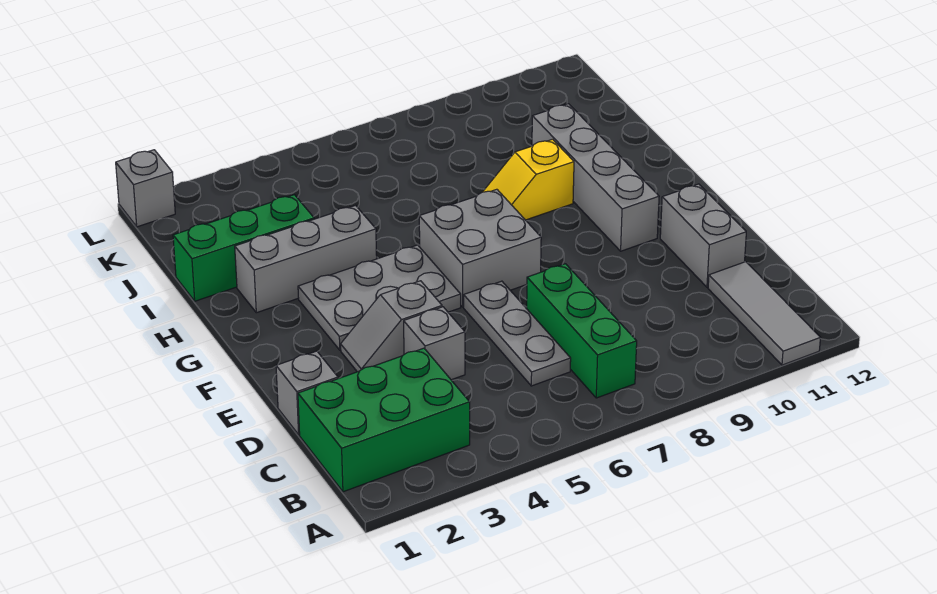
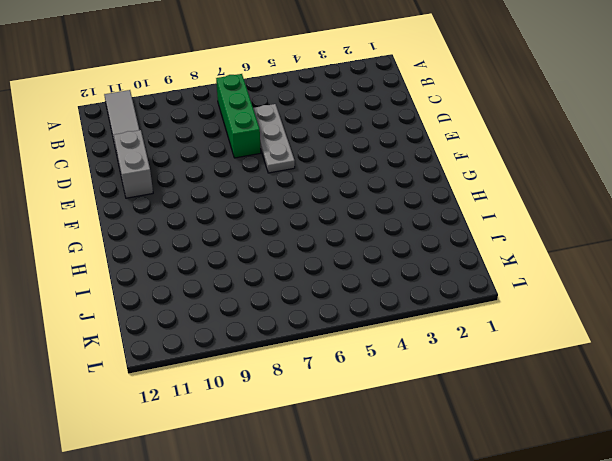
none -> green brick B1:C3 level 1
none -> grey brick D1 level 1
none -> grey brick D4 level 1

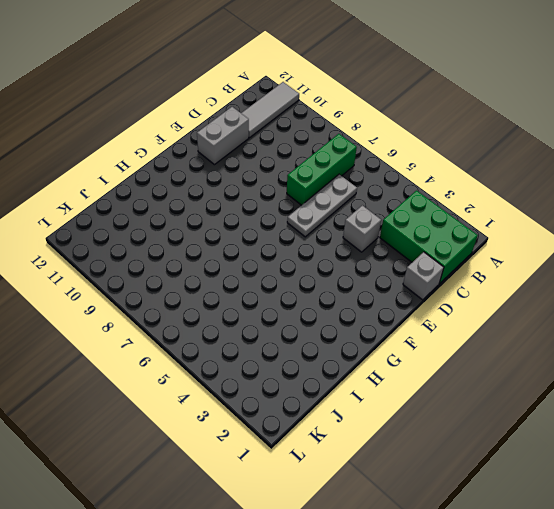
none -> grey slope E3:E4 level 1 top 4
none -> grey plate F3:G5 level 1
none -> grey brick F6:G7 level 1

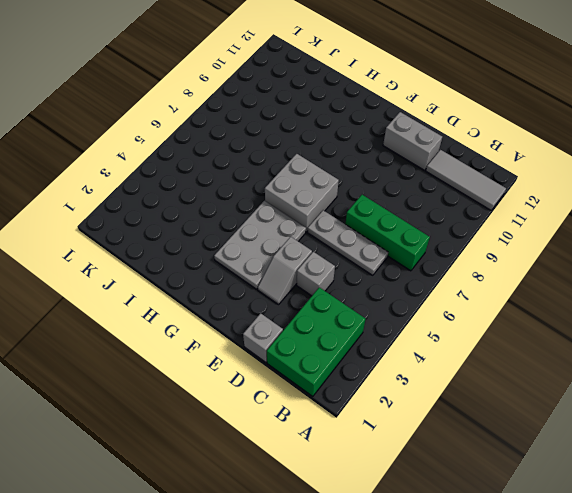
none -> grey brick F10:I10 level 1
none -> grey brick H2:H4 level 1
none -> yellow slope H8:H9 level 1 top 9

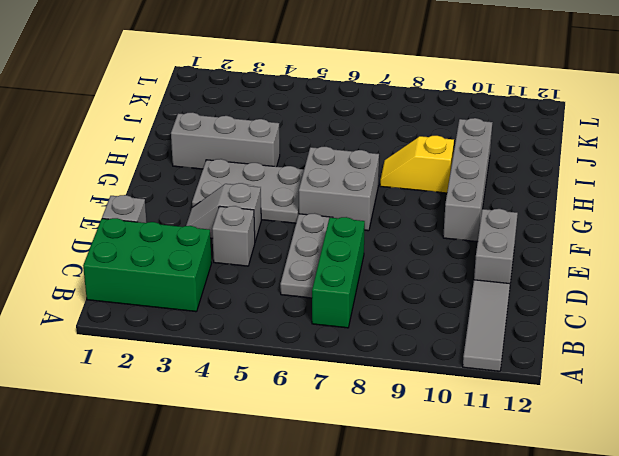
none -> green brick I1:I3 level 1
none -> grey brick L1 level 1

